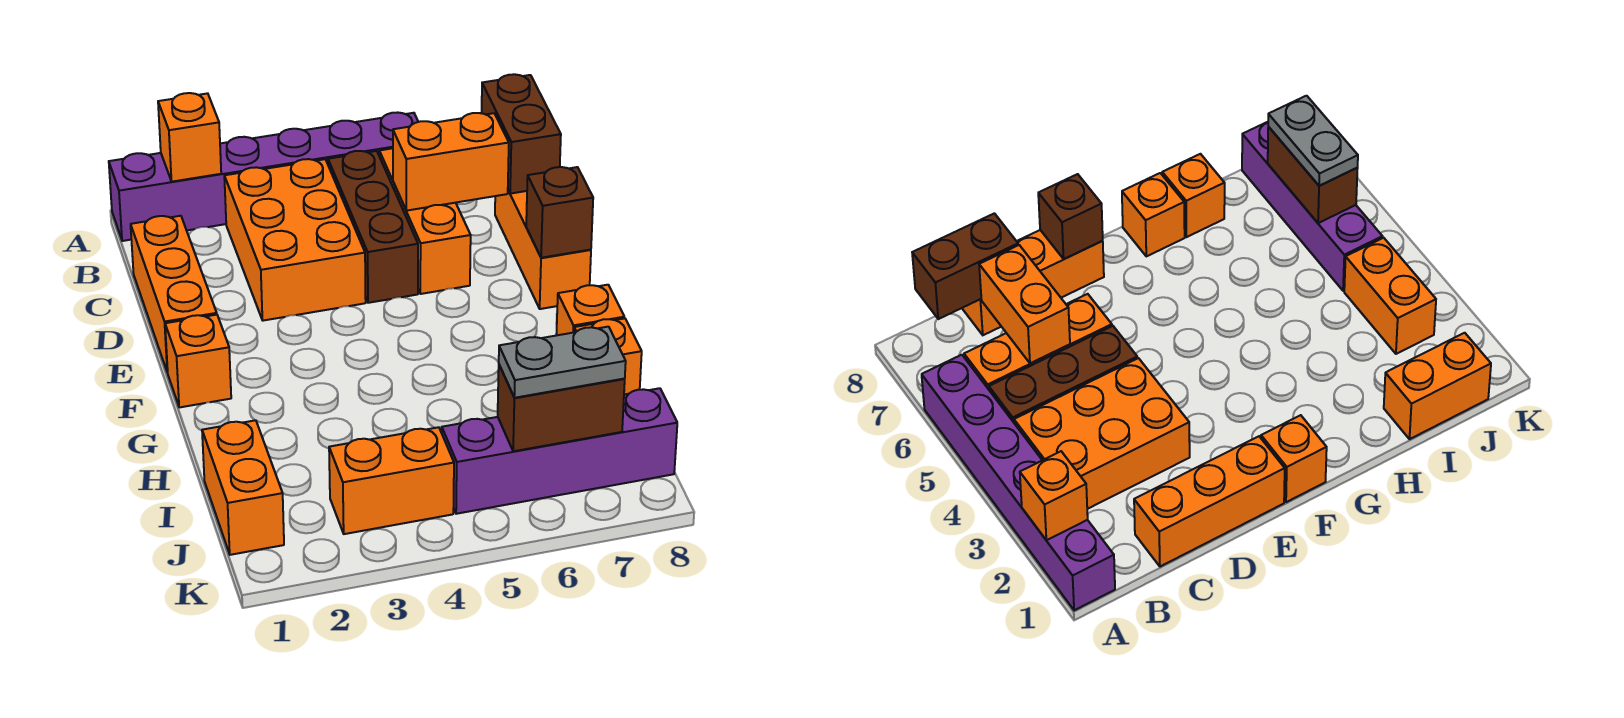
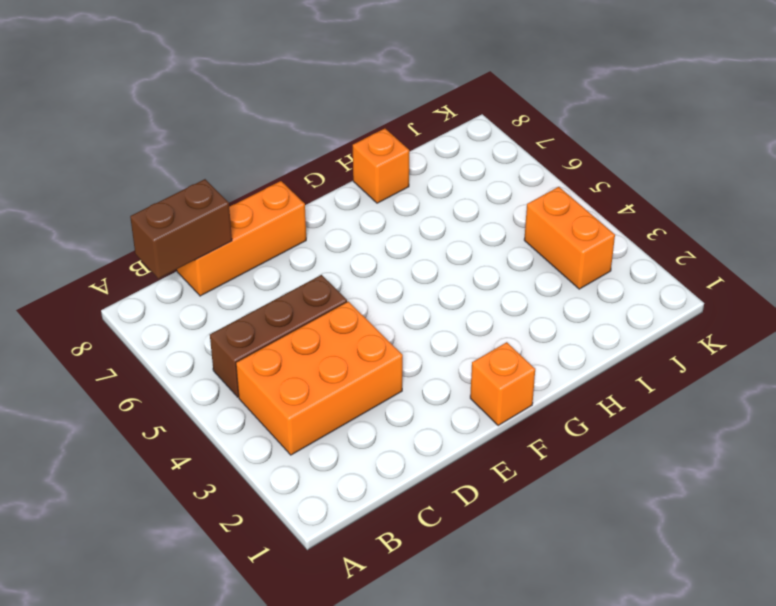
none -> purple brick A1:A6 level 1
none -> orange brick B6:D6 level 1
none -> orange brick C1:E1 level 1

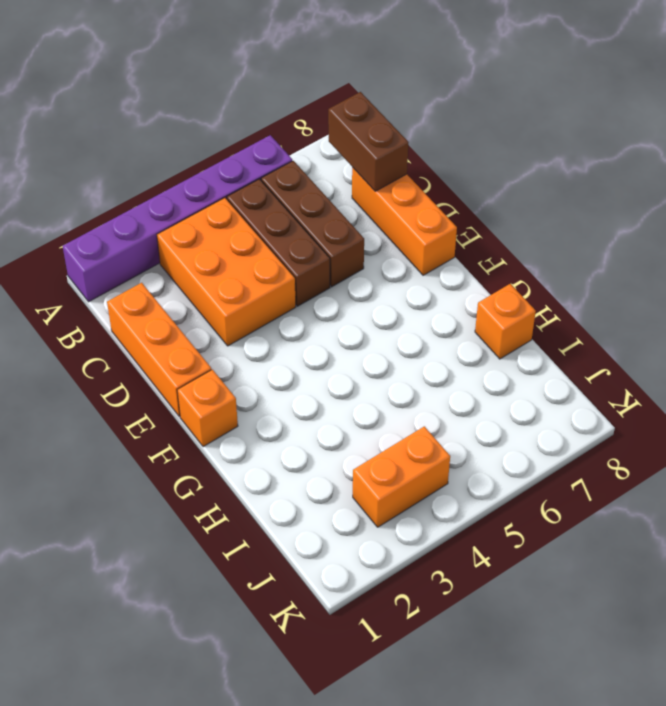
brown brick B6:D6 level 1 -> orange brick B6:D6 level 1
none -> orange brick G8 level 1
none -> orange brick I1:J1 level 1
none -> purple brick J5:J8 level 1

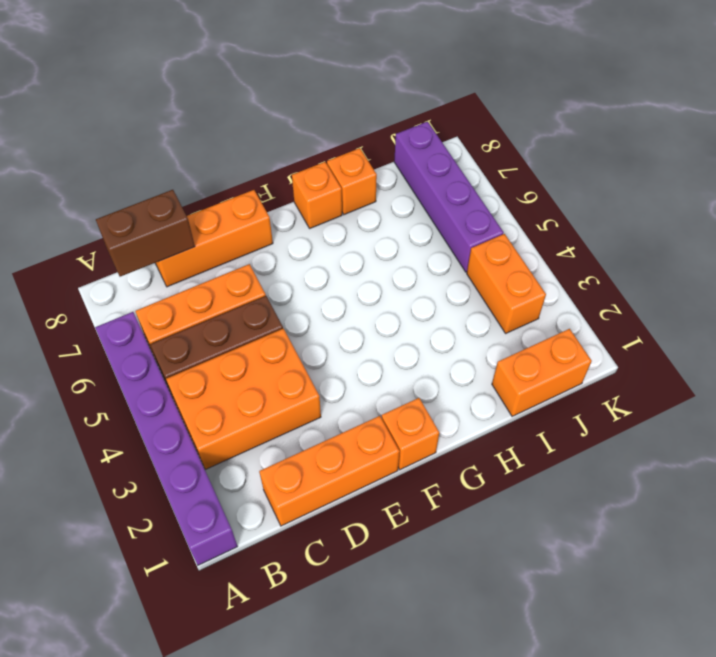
none -> orange brick A2 level 2
none -> orange brick C6:C7 level 2
none -> brown brick E8 level 2

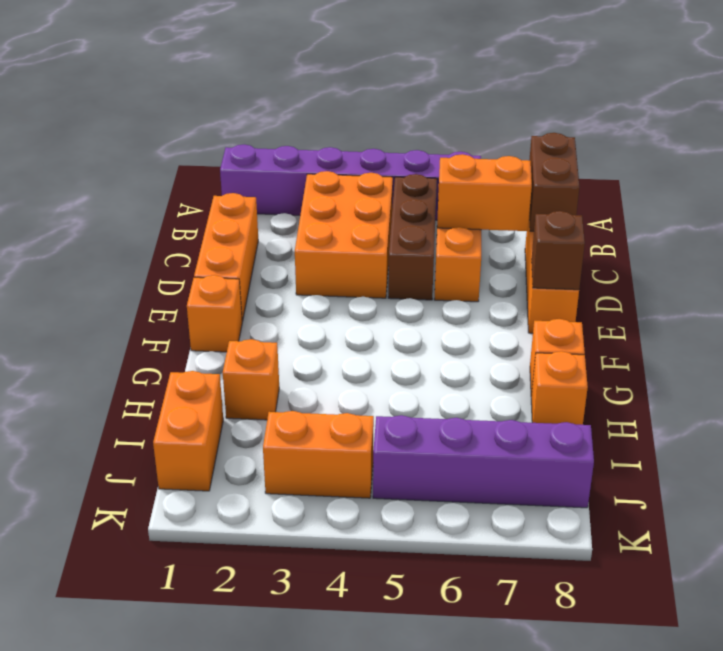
orange brick H2 level 1 -> orange brick A2 level 2
none -> brown brick J6:J7 level 2
none -> grey plate J6:J7 level 3

